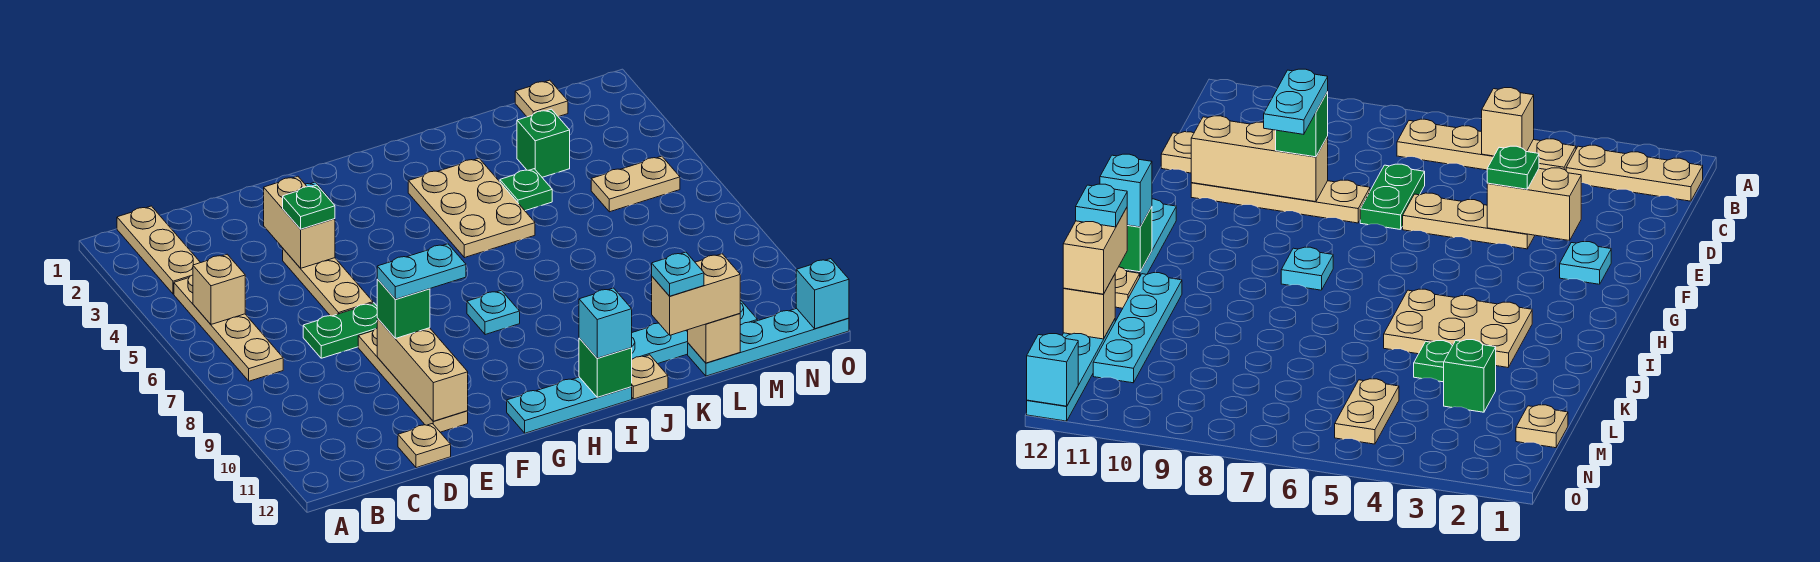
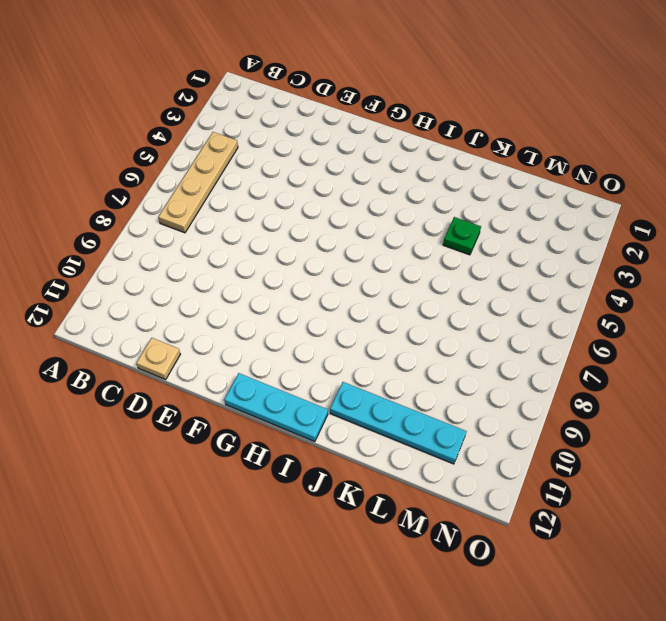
none -> tan plate B1:B3 level 1
none -> green plate D7:E7 level 1
none -> tan plate E4:E6 level 1

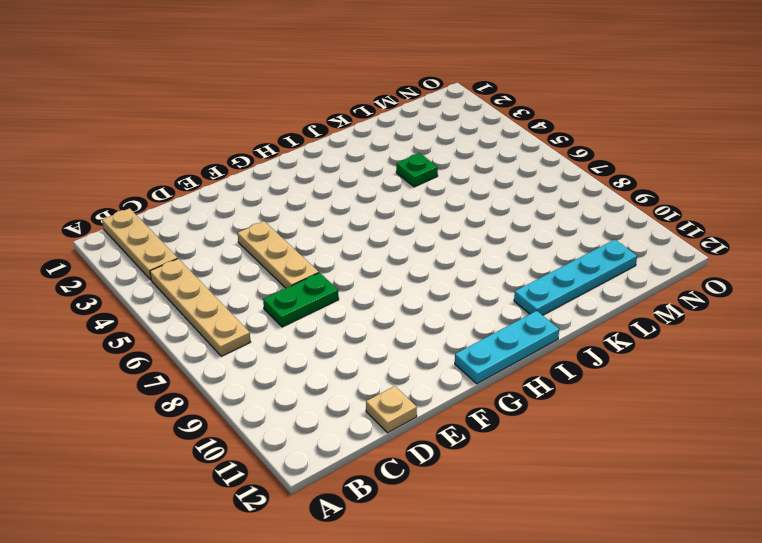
none -> tan plate E8:E11 level 1
none -> cyan plate F2 level 1
none -> cyan plate H8 level 1

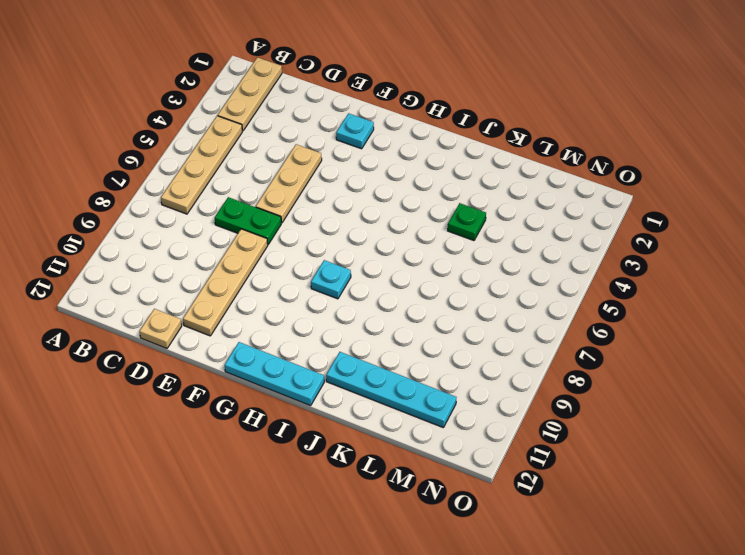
none -> tan plate I3:J5 level 1
none -> tan plate J12 level 1
none -> green brick L3 level 1

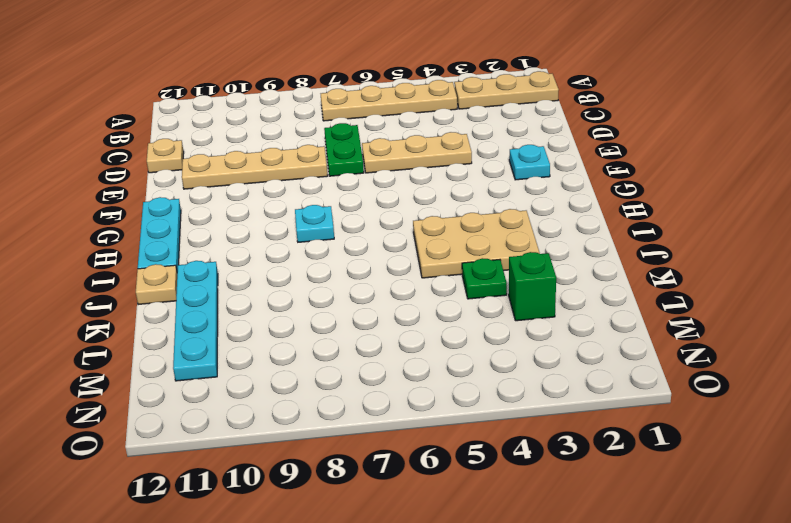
none -> cyan plate L12:O12 level 1
none -> tan plate M1 level 1
none -> tan plate M5:N5 level 1

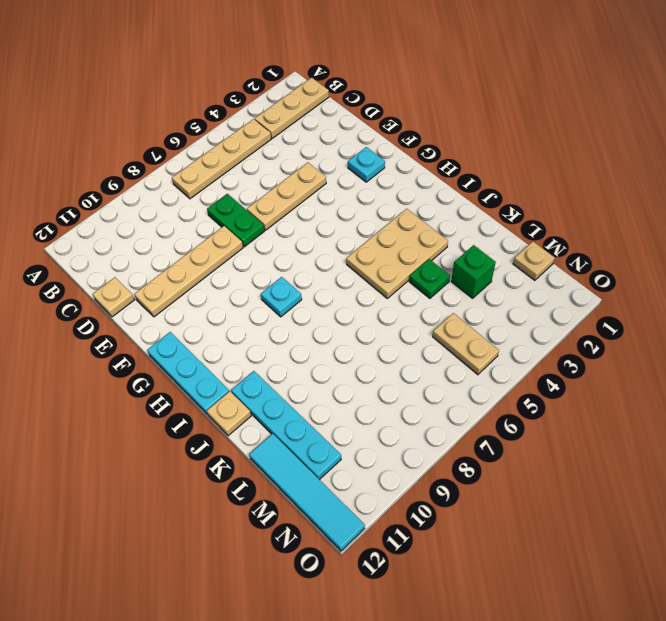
cyan tile L12:O12 level 1 -> cyan plate L12:O12 level 1
none -> tan brick B5 level 2
none -> tan brick E3:E4 level 2
none -> tan brick E9:E11 level 2

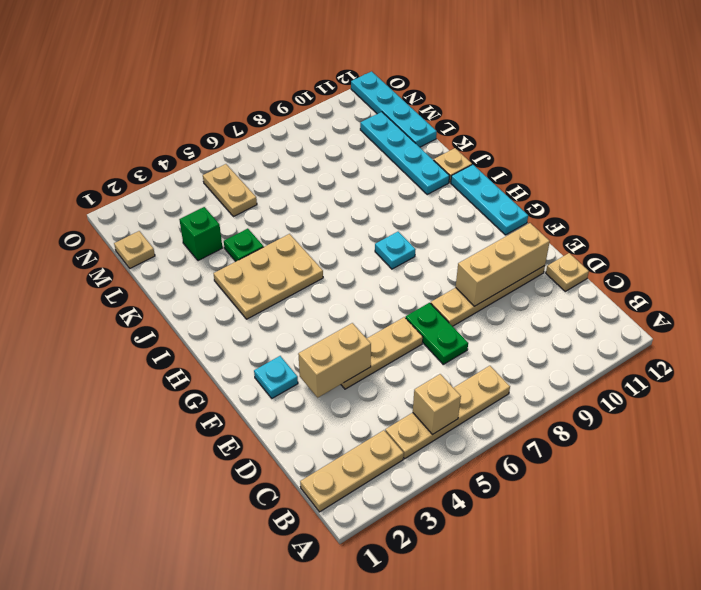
none -> green brick I12 level 2
none -> tan brick L12 level 2
none -> cyan brick O12 level 2

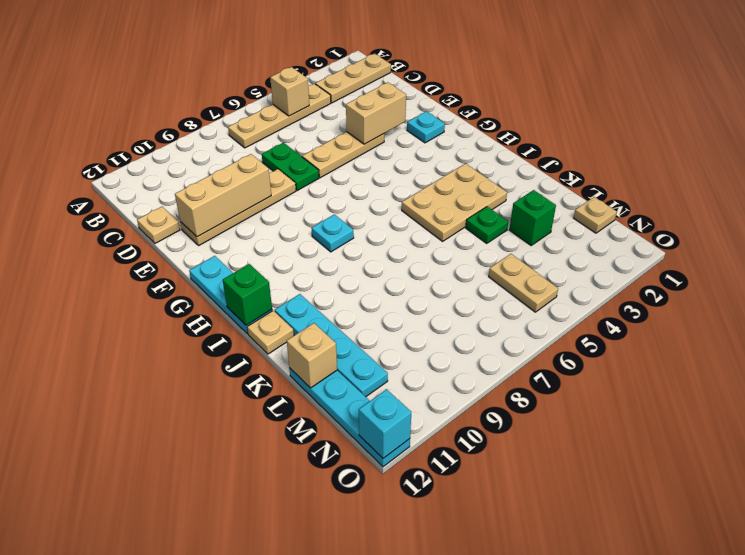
none -> green plate E4 level 3
none -> green brick E9 level 3
none -> cyan brick I12 level 3

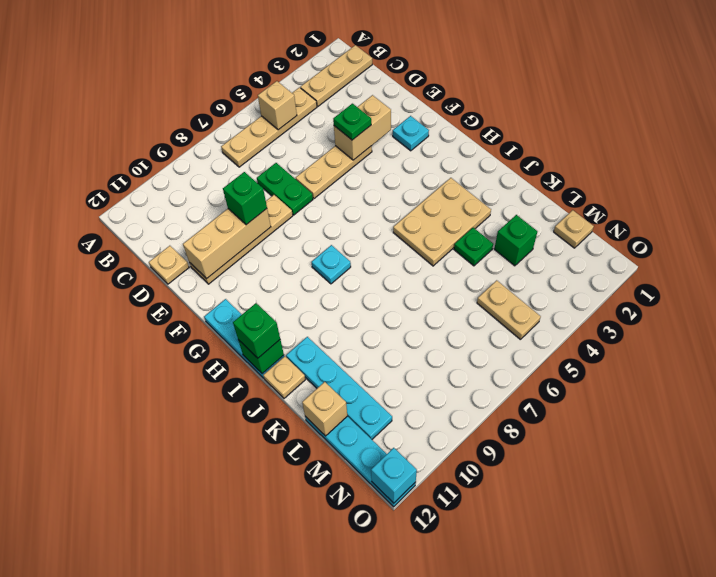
green brick I12 level 3 -> cyan brick I12 level 3
none -> tan brick K12:L12 level 3
none -> cyan plate E9:F9 level 4
none -> cyan plate K12 level 4

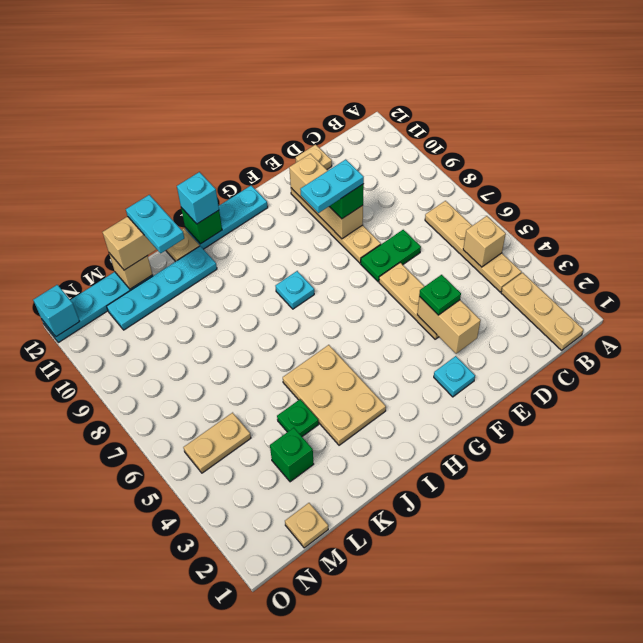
cyan plate K11:K12 level 4 -> cyan plate K12 level 4

